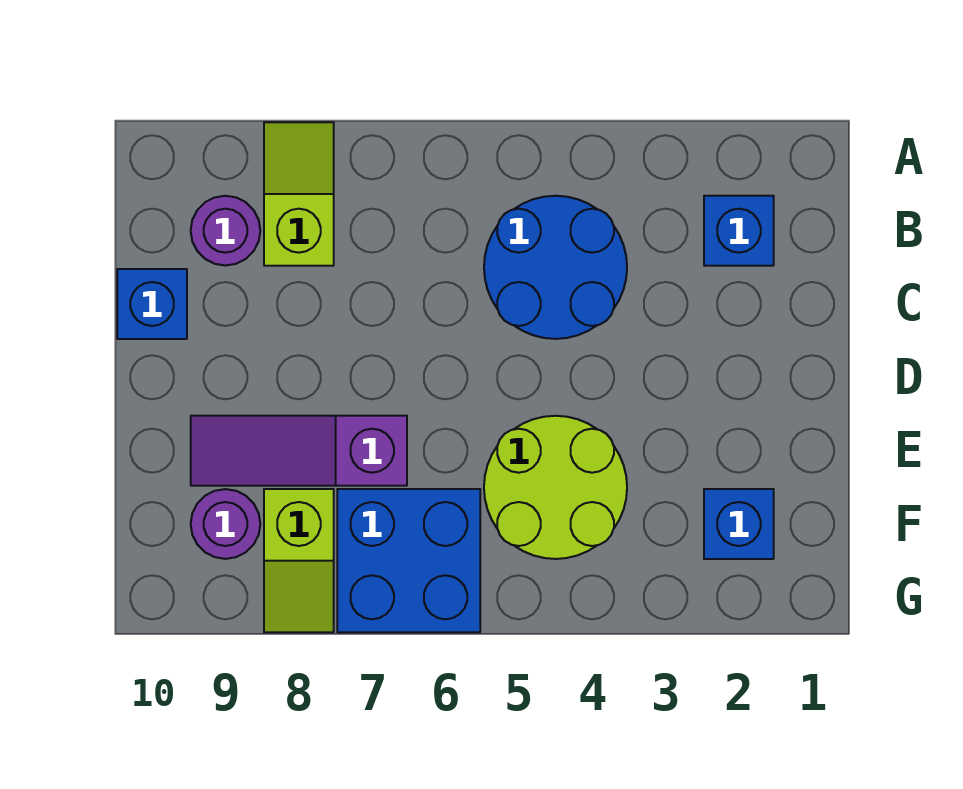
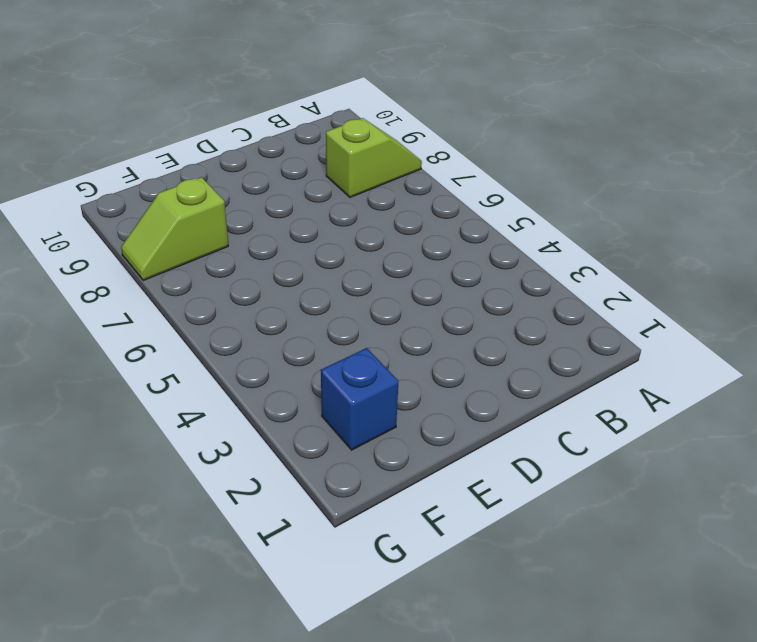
none -> blue brick B2 level 1
none -> blue round brick B4:C5 level 1

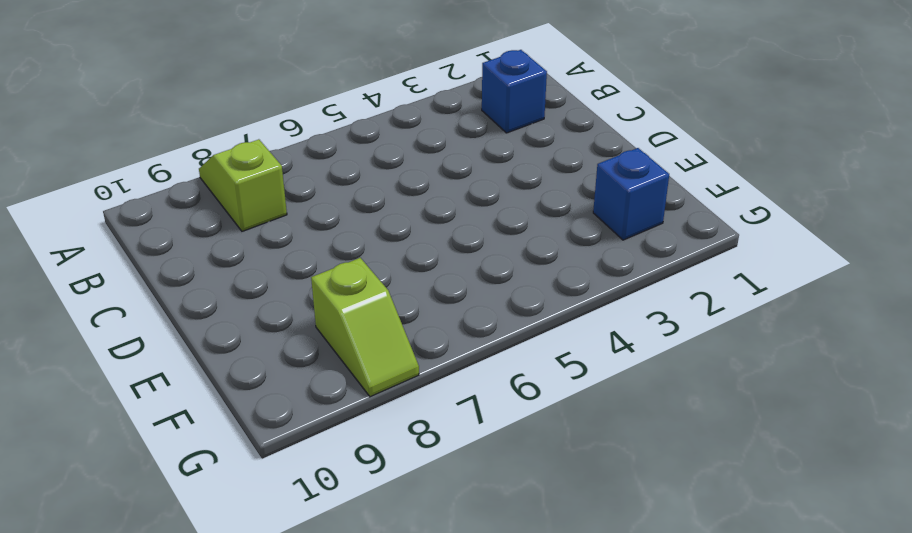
none -> blue round brick B4:C5 level 1
none -> purple round brick B9 level 1

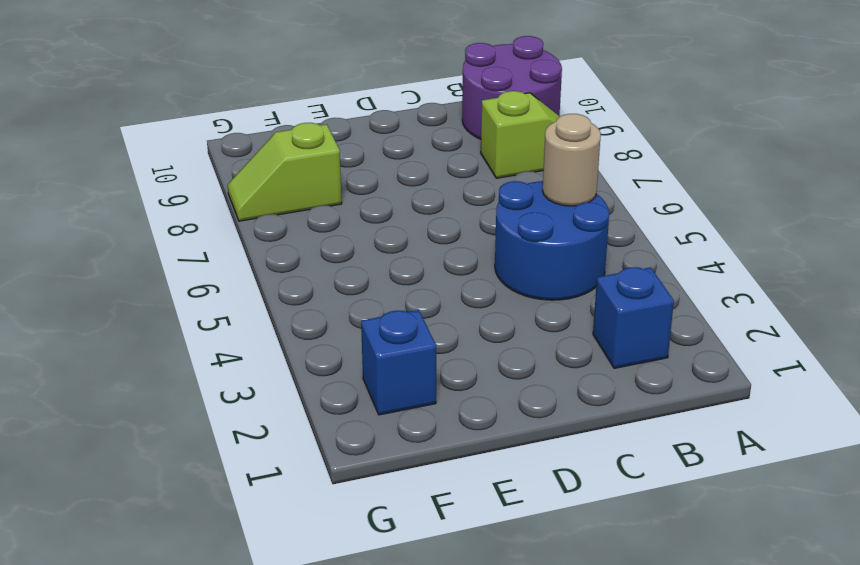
purple round brick A9:B10 level 1 -> purple round brick B9 level 1
tan round brick B5 level 2 -> none
none -> blue brick C10 level 1
none -> lime round brick E4:F5 level 1

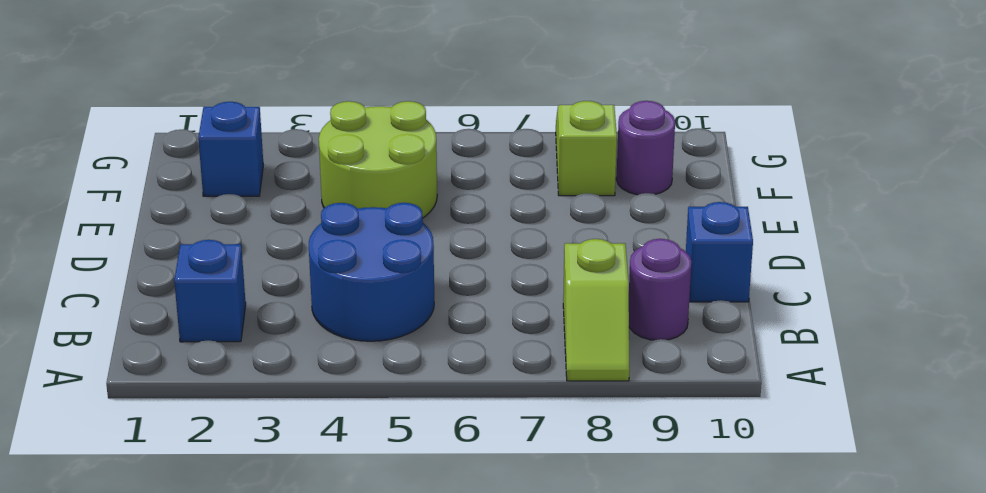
none -> purple slope E7:E9 level 1 top 7
none -> blue brick F6:G7 level 1

